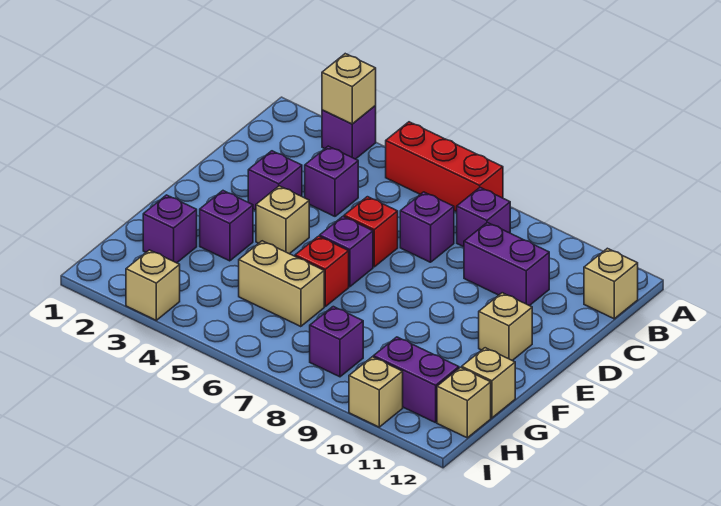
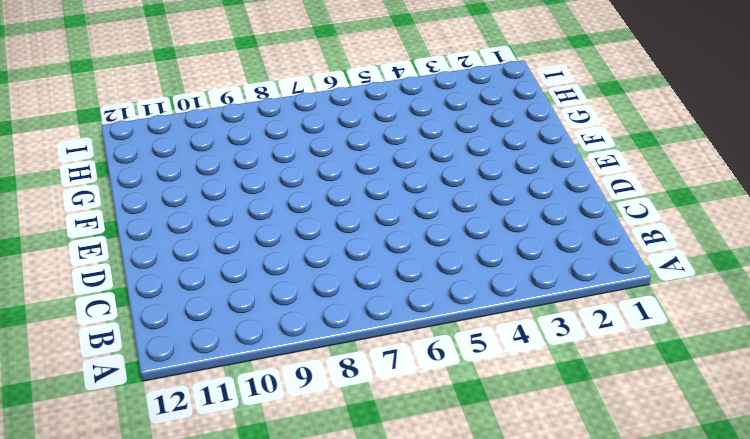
none -> purple brick A3 level 1
none -> red brick A5:A7 level 1
none -> purple brick B8 level 1

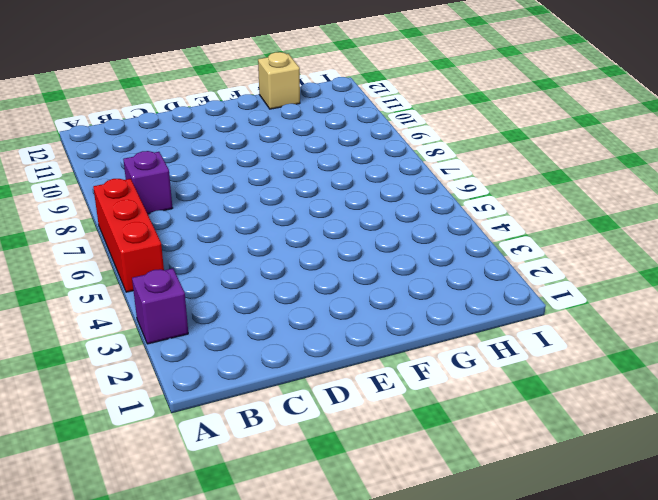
none -> tan brick B12 level 1
none -> purple brick C4 level 1
none -> purple brick C7 level 1

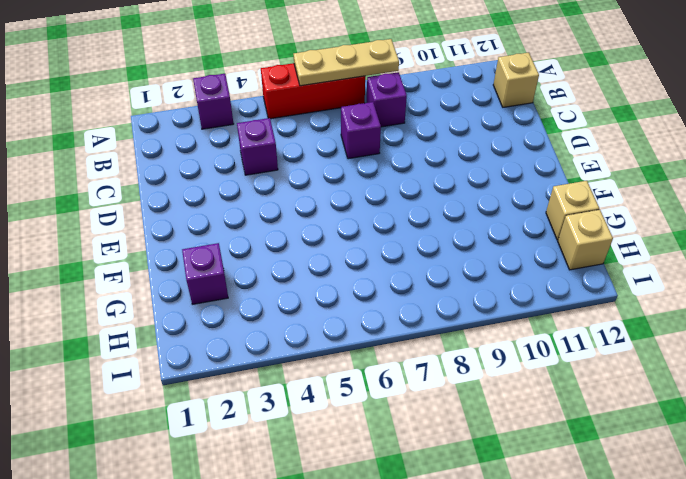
tan plate A6:A8 level 2 -> none
none -> purple brick C9:C10 level 1
none -> purple brick D3 level 1
none -> red brick D6 level 1

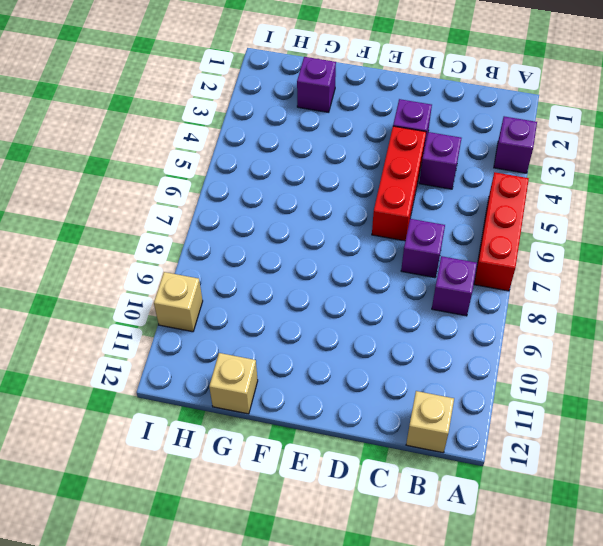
red brick D4:D6 level 1 -> red brick D6 level 1
none -> purple brick C9:C10 level 1
none -> tan brick E4 level 1
none -> purple brick E6 level 1

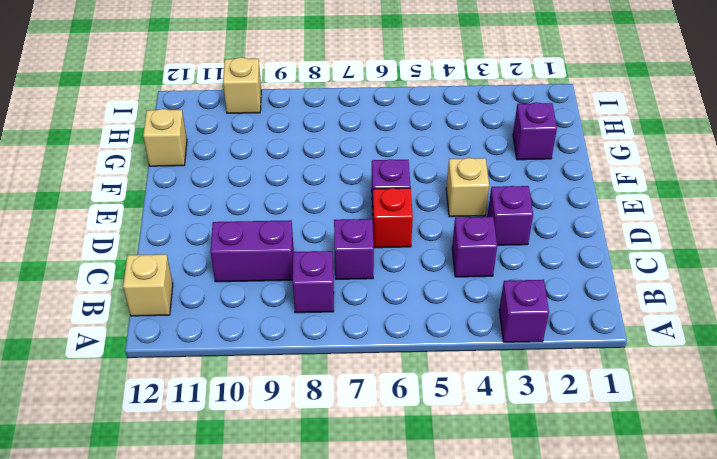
none -> red brick A5:A7 level 1
none -> tan brick E11 level 1
none -> purple brick F3 level 1

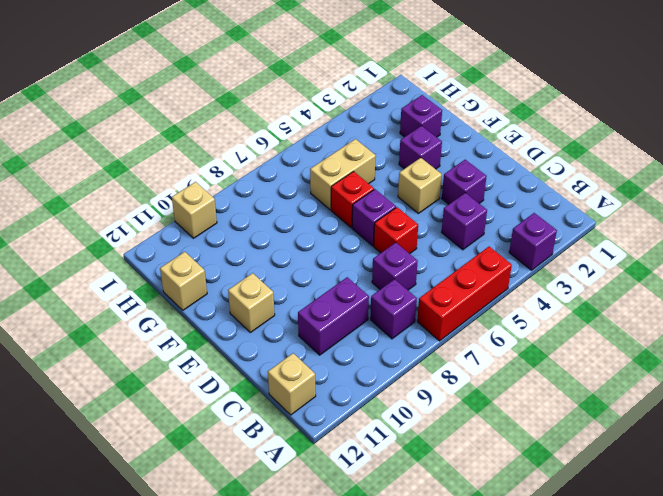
none -> purple brick H8 level 1
none -> purple brick H10:H11 level 1
none -> tan brick H12 level 1

